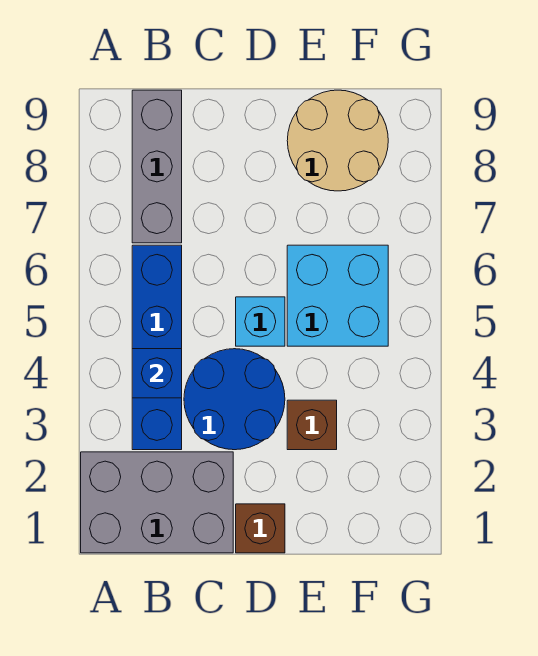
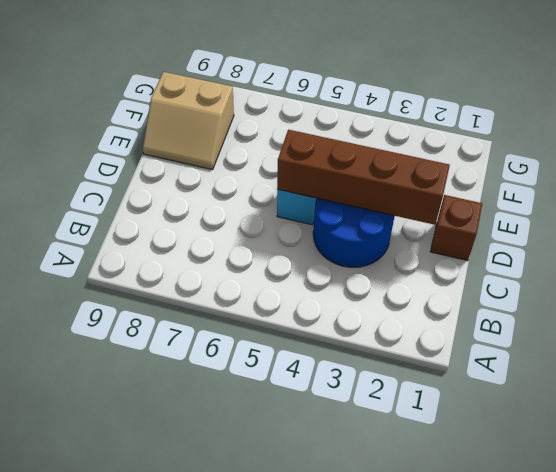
brown brick D2:D5 level 2 -> none
tan slope E8:F9 level 1 top F -> tan round brick E8:F9 level 1
none -> grey brick A1:C2 level 1
none -> blue brick B3:B6 level 1

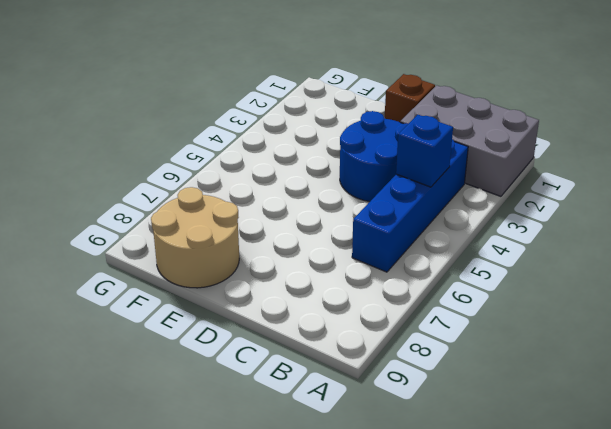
none -> grey brick B7:B9 level 1
none -> cyan brick D5 level 1

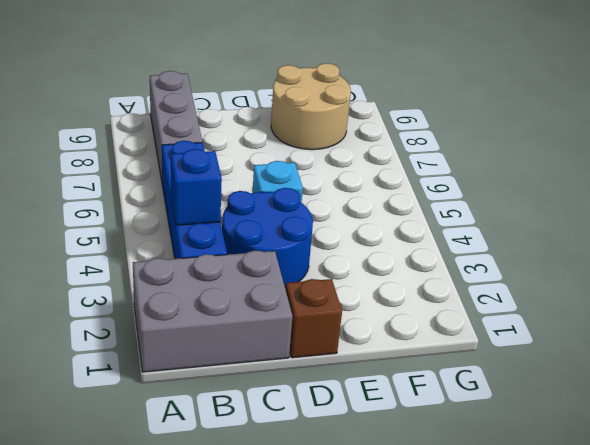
none -> brown brick E3 level 1
none -> cyan brick E5:F6 level 1

